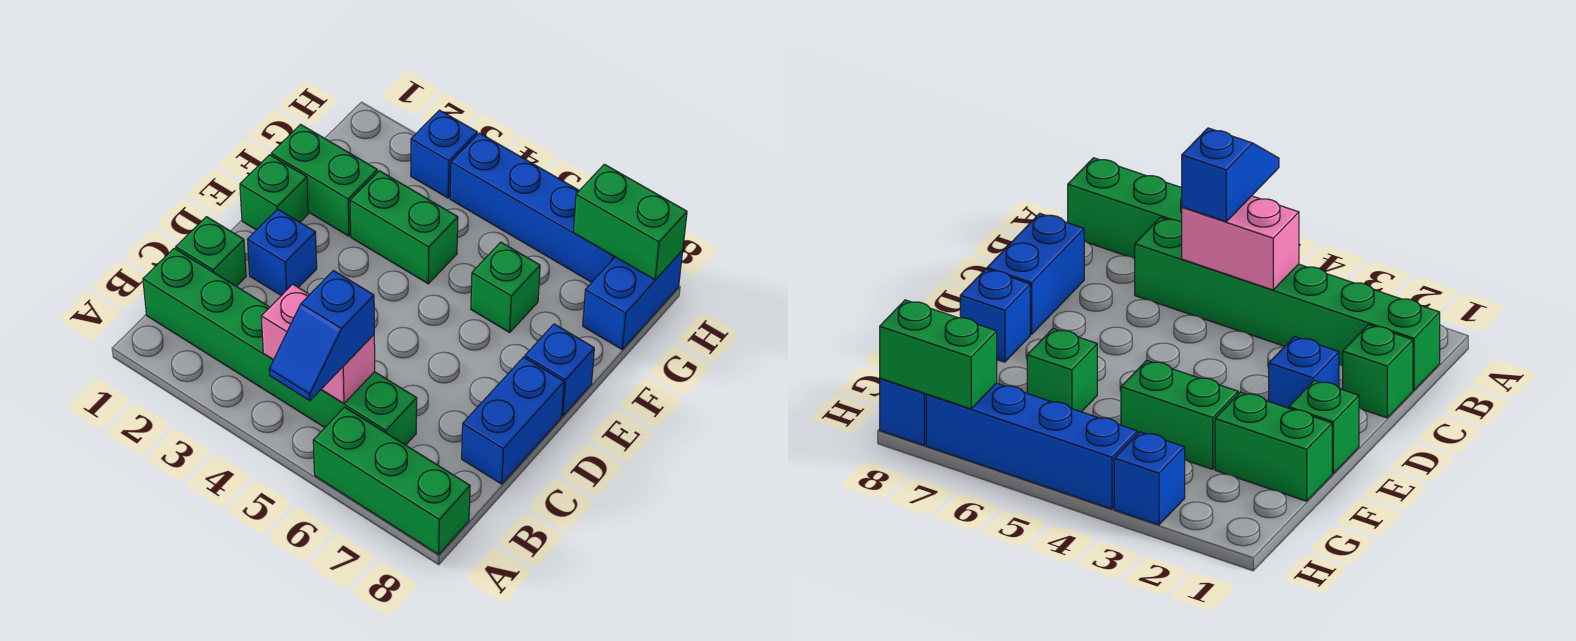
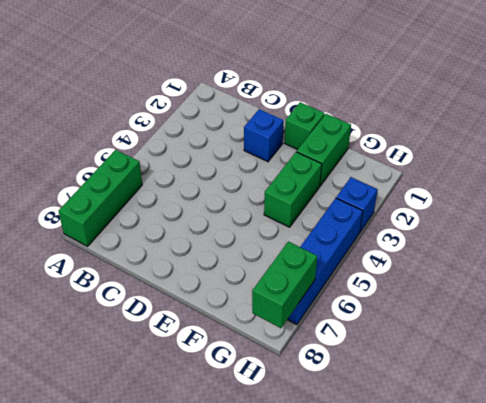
none -> green brick B1:B6 level 1
none -> green brick C1 level 1
none -> blue brick C8:D8 level 1

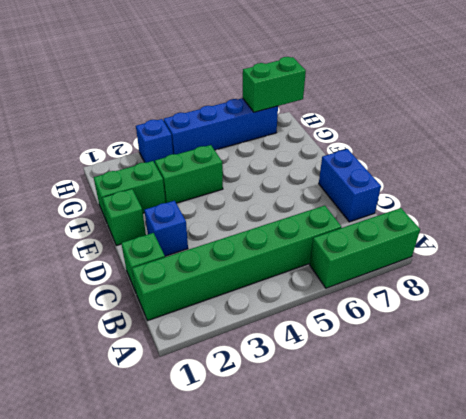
none -> blue brick E8 level 1
none -> green brick F6 level 1
none -> blue brick G8:H8 level 1

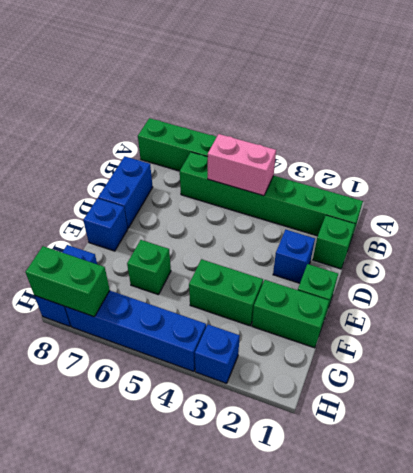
none -> blue slope A5:B5 level 3 top B

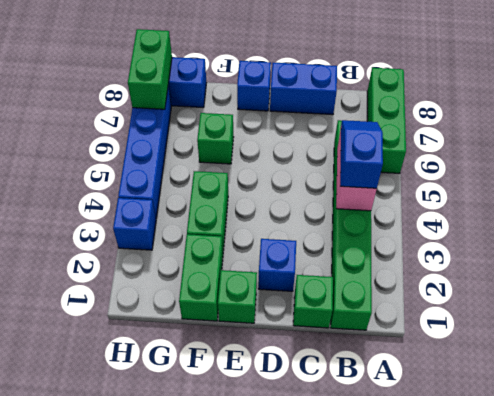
blue slope B4:B5 level 3 top 4 -> blue slope A5:B5 level 3 top B

